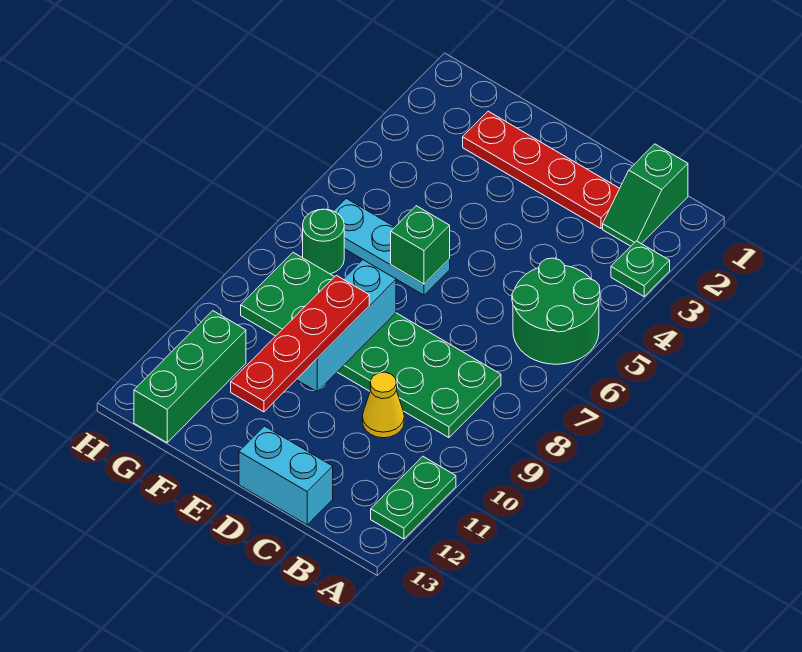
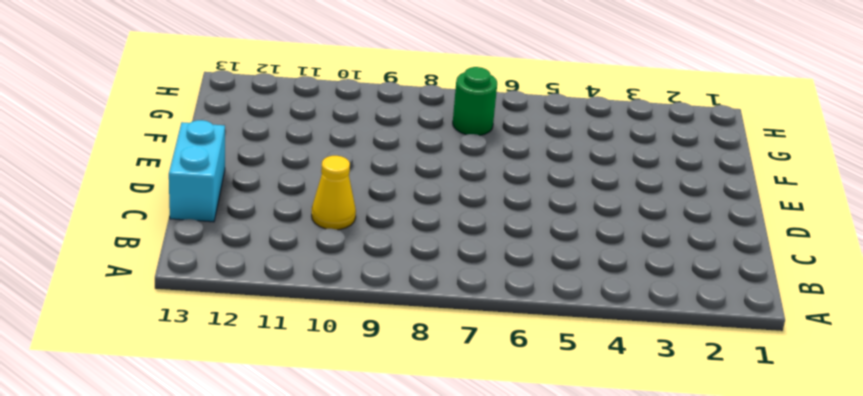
none -> green plate A3 level 1
none -> green round brick A5:B6 level 1
none -> green plate A11:A12 level 1

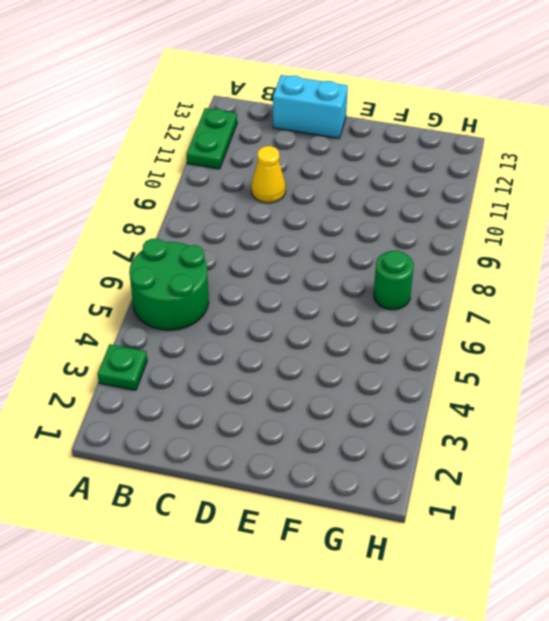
none -> green slope B1:B2 level 1 top 1
none -> green plate B8:G9 level 1
none -> red plate C2:F2 level 1

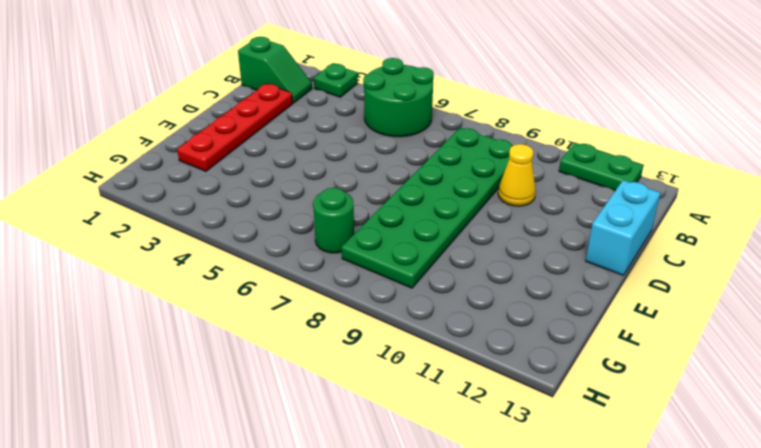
none -> cyan plate E6:G6 level 1
none -> green brick G11:G13 level 1
none -> green brick E6 level 2

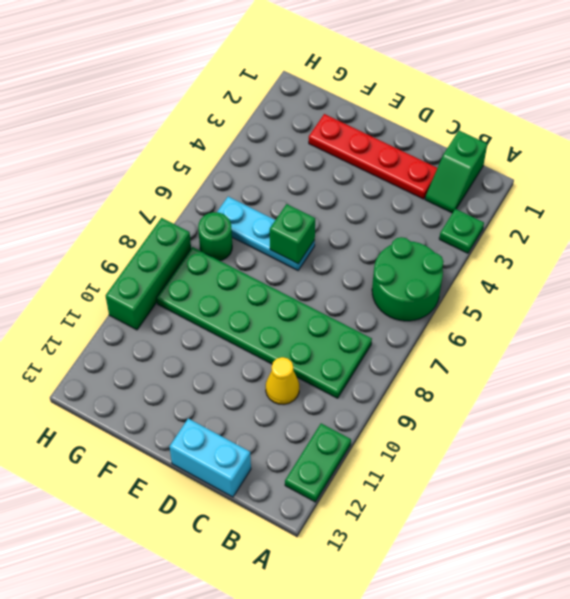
green brick H8:H10 level 1 -> green brick G11:G13 level 1
none -> cyan brick E8:E10 level 2
none -> red plate E9:E12 level 3

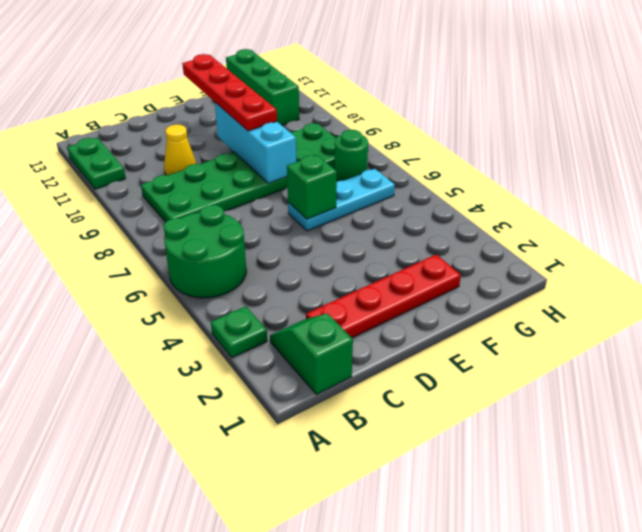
none -> cyan brick C13:D13 level 1

